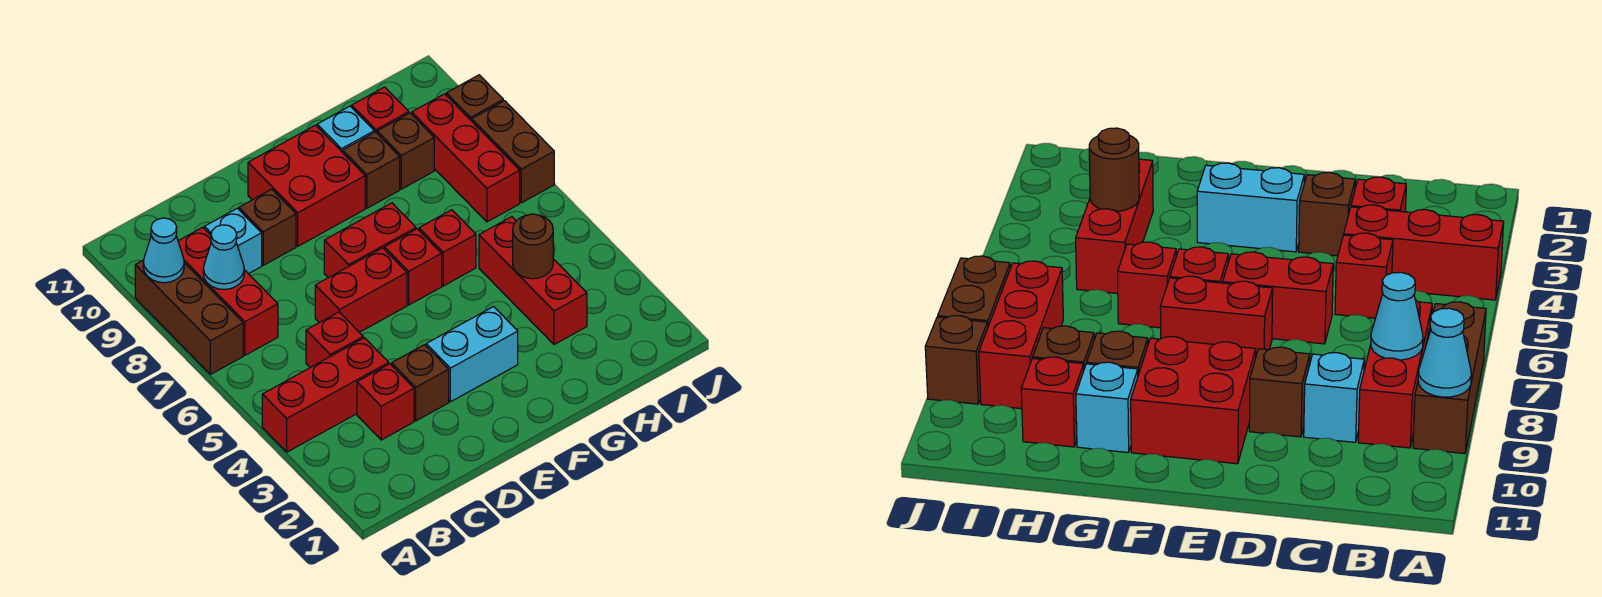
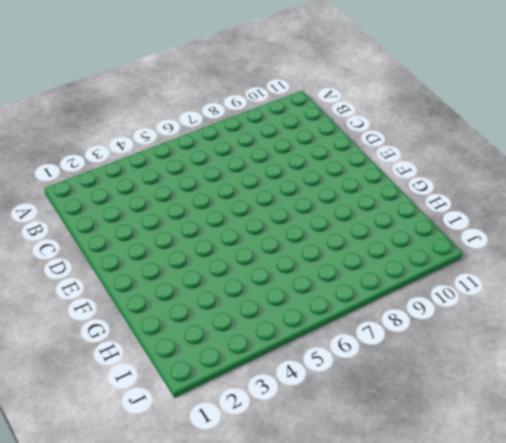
none -> red brick A4:C4 level 1
none -> brown brick A7:A9 level 1
none -> red brick B7:B9 level 1

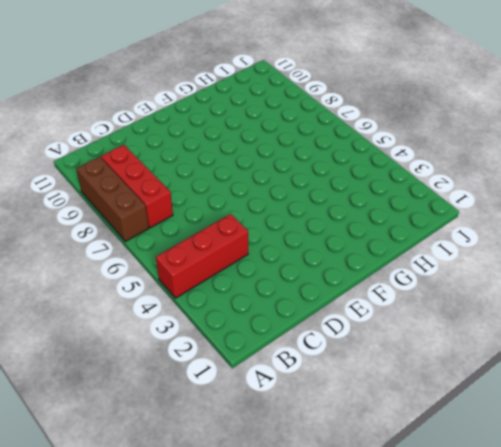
none -> red brick C3 level 1
none -> red brick C5 level 1
none -> cyan brick C9 level 1

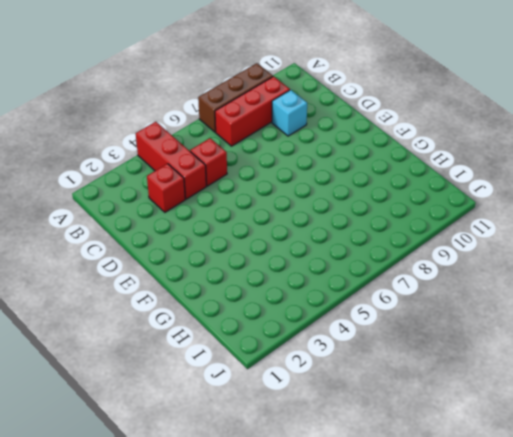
none -> brown brick D3 level 1
none -> red brick D6:E6 level 1
none -> brown brick D9 level 1

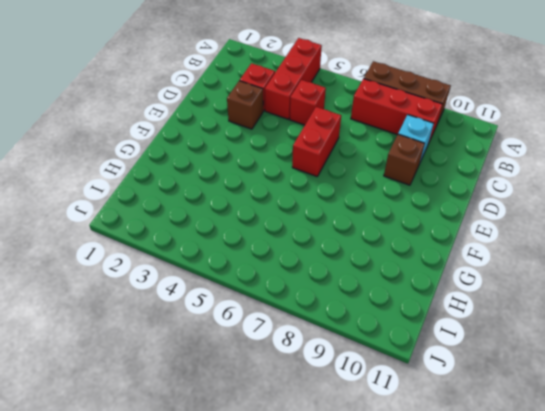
none -> cyan brick E3:F3 level 1
none -> red brick E7:F7 level 1
none -> red brick E9:F10 level 1

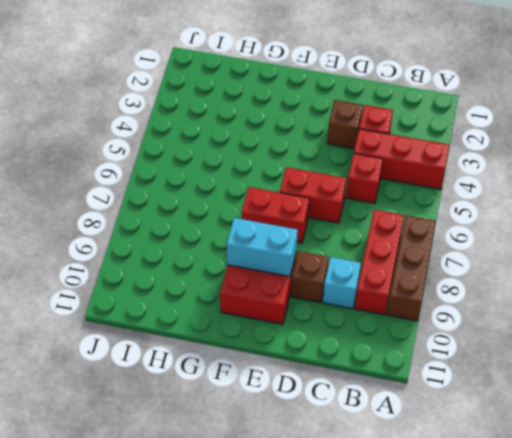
cyan brick E9:F9 level 2 -> cyan brick E3:F3 level 1
none -> red brick F6 level 1
none -> red brick G6 level 1
none -> brown brick G9 level 1

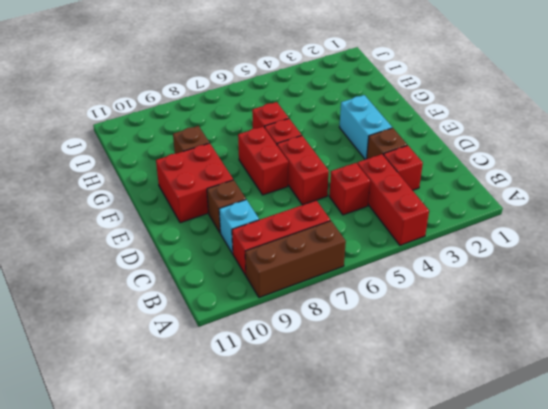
none -> cyan brick G10 level 1
none -> red brick H3:H5 level 1
none -> brown brick H9 level 1

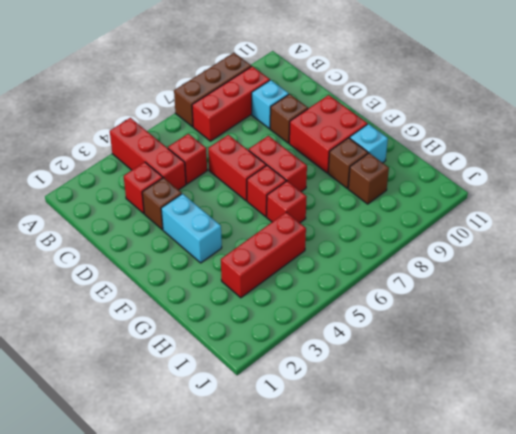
none -> red brick H10 level 1
none -> red brick I7:I9 level 1
none -> brown brick J7:J8 level 1

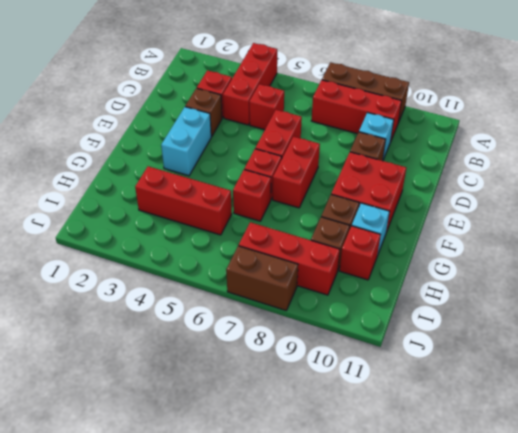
none -> brown brick J9 level 1
none -> cyan cone A9 level 2
none -> cyan cone B8 level 2

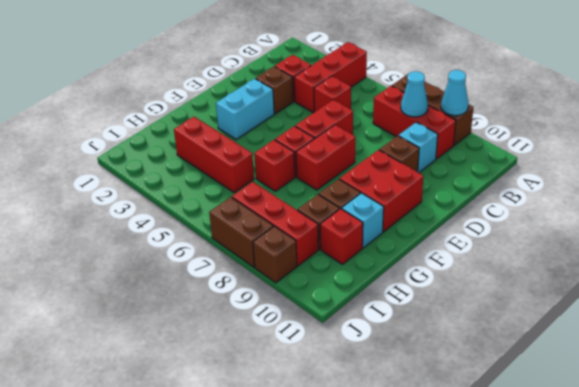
none -> brown round brick H4 level 2

